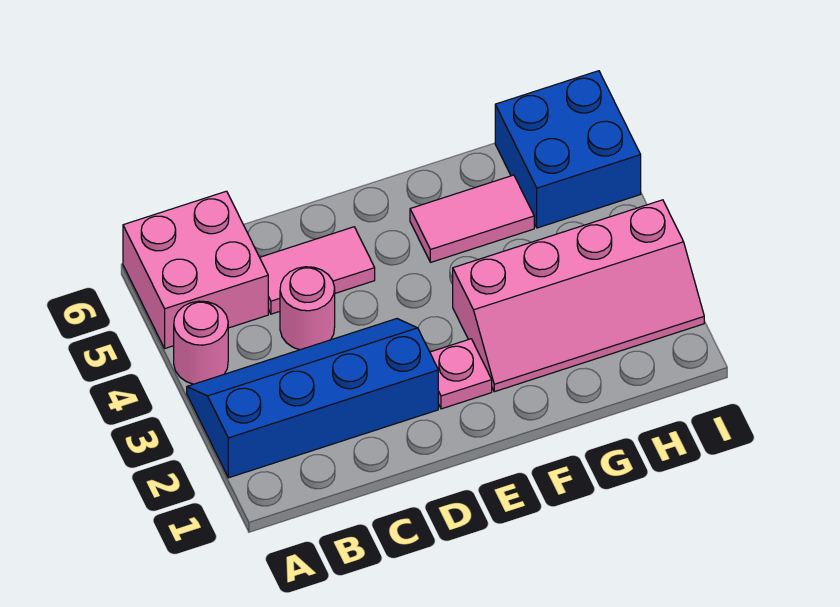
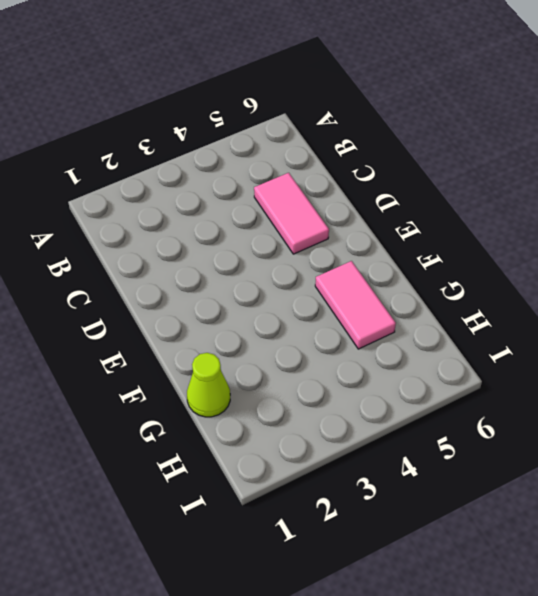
lime cone G1 level 1 -> none
none -> blue slope A2:D3 level 1 top 2
none -> pink round brick A4 level 1

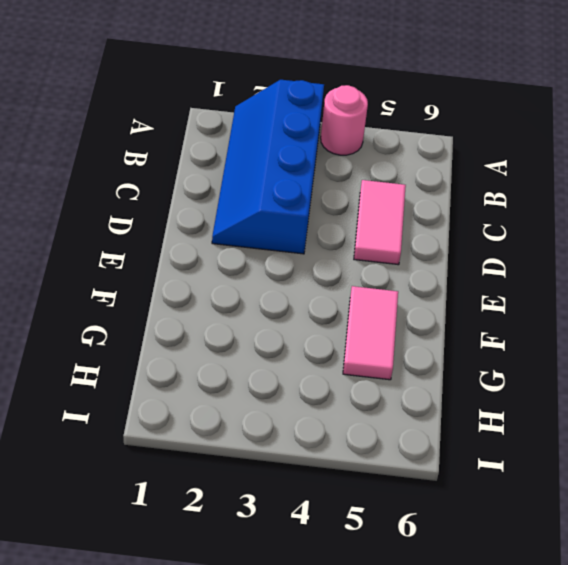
blue slope A2:D3 level 1 top 3 -> blue slope A2:D3 level 1 top 2
none -> pink brick A5:B6 level 1
none -> pink round brick C4 level 1

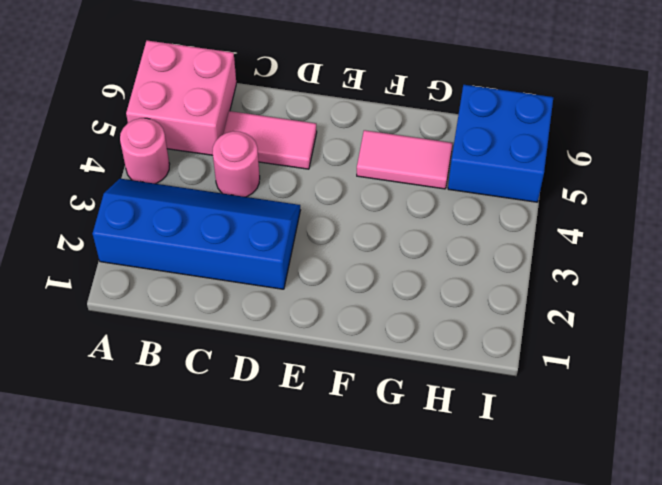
none -> pink plate E2 level 1
none -> pink slope F2:I3 level 1 top 3

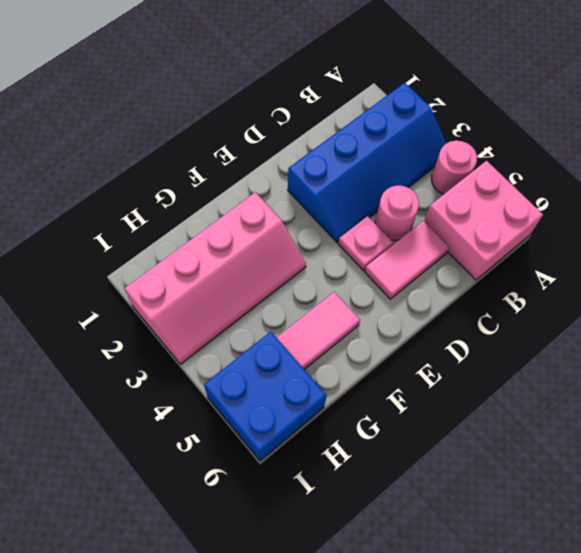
pink plate D4 level 1 -> pink plate E2 level 1
pink slope F2:I3 level 1 top 2 -> pink slope F2:I3 level 1 top 3

